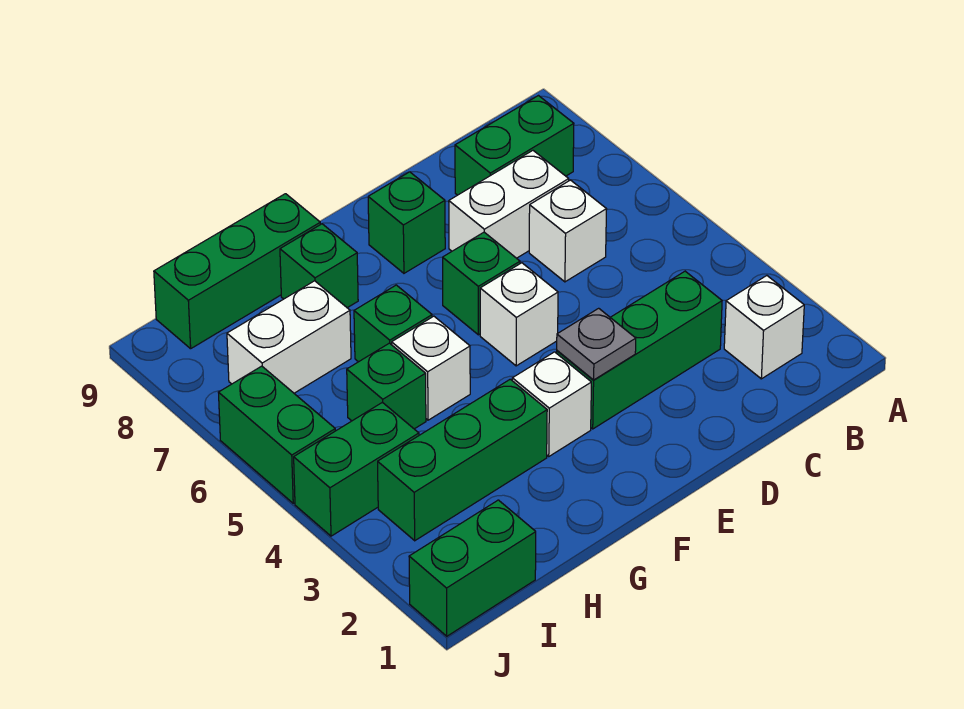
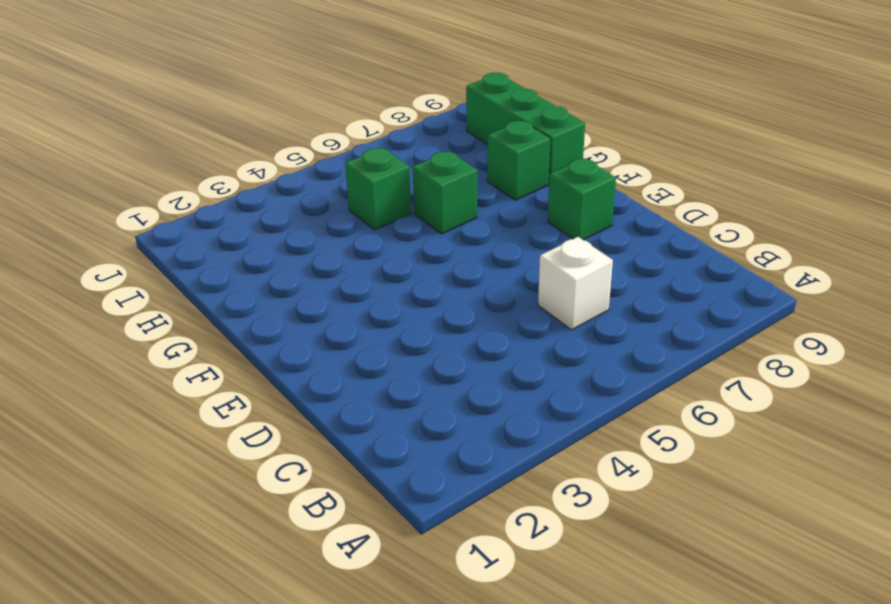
none -> white brick B2 level 1
none -> green brick B8:C8 level 1
none -> green brick C3:E3 level 1

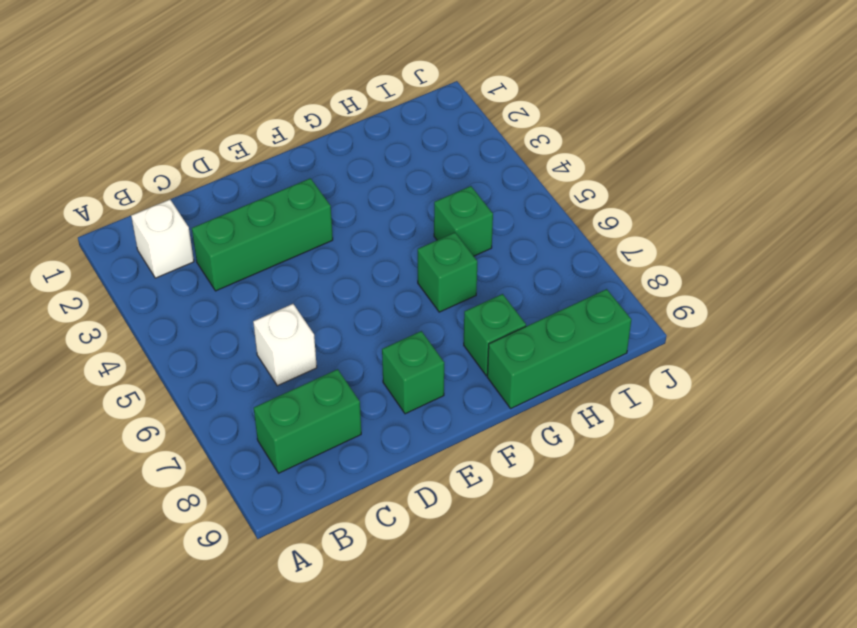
none -> white brick C7:D7 level 1
none -> white brick E5 level 1
none -> green brick E6 level 1

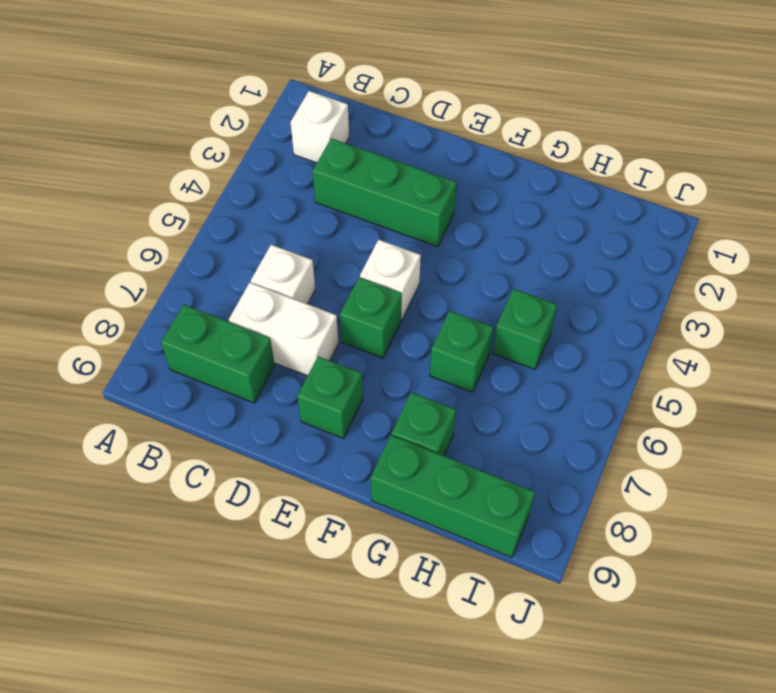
none -> white brick F3 level 1
none -> green brick G3:I3 level 1
none -> white brick G5 level 1

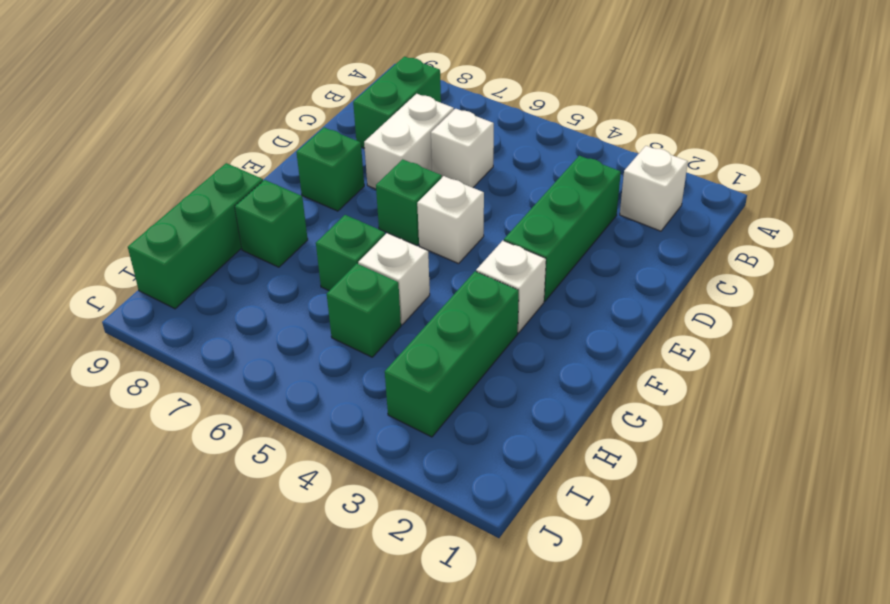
none -> white brick H7:I7 level 1
none -> green brick I1:J1 level 1
none -> green brick I4:J4 level 1

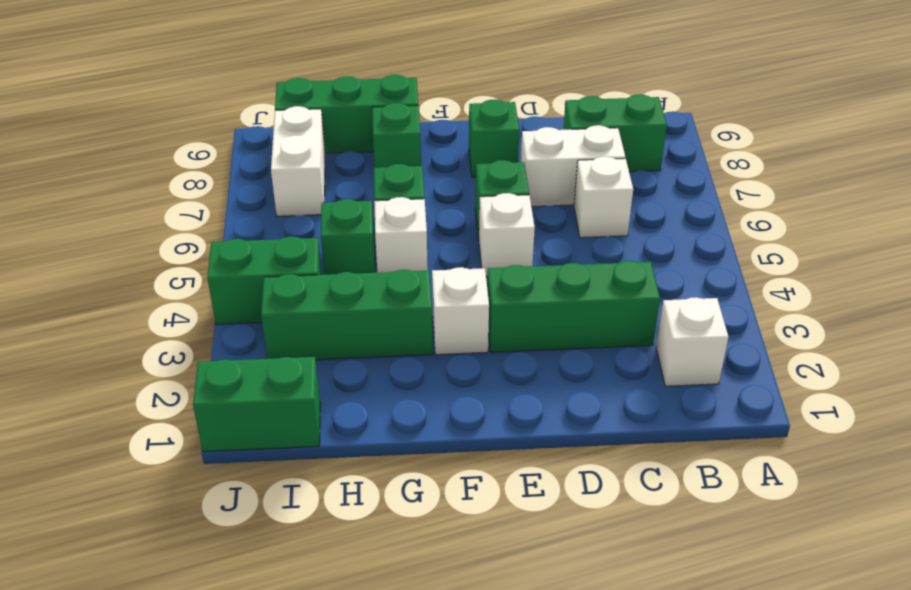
white brick I7:I8 level 1 -> white brick H7:I7 level 1
none -> green brick J5:J6 level 1
none -> grey plate E3 level 2

